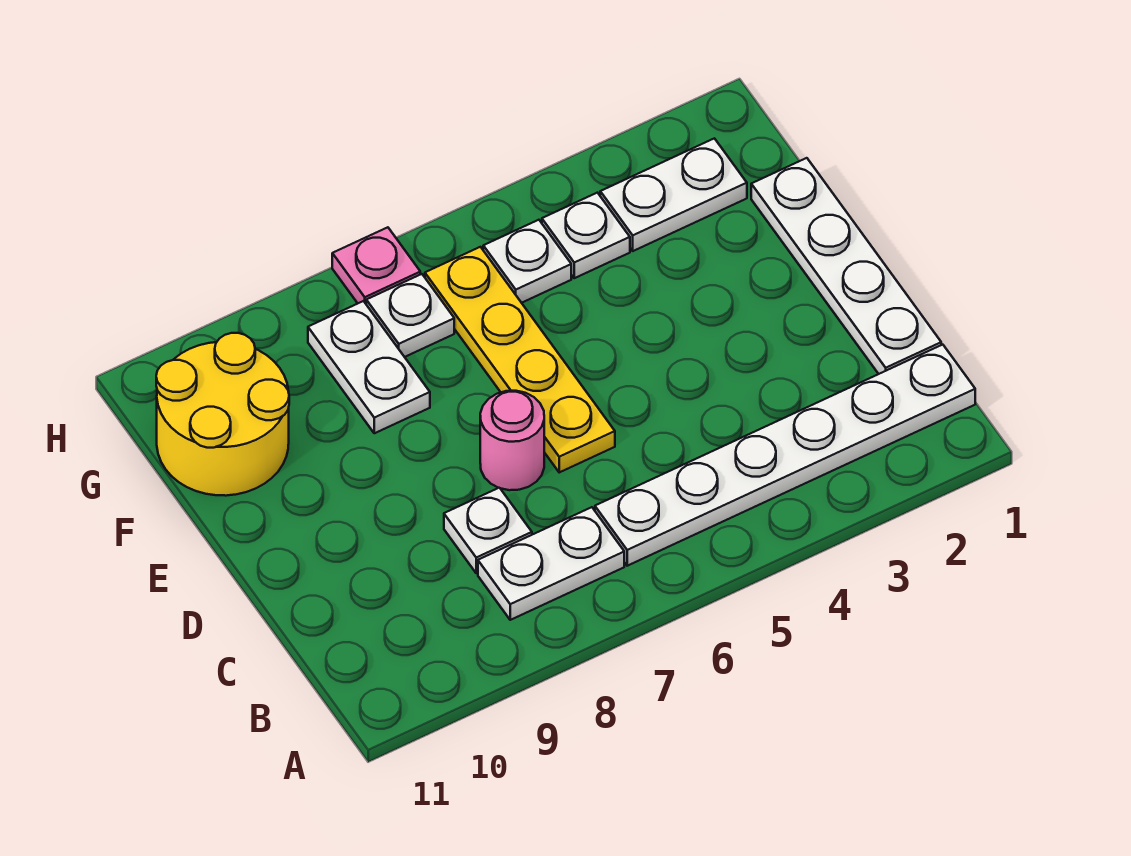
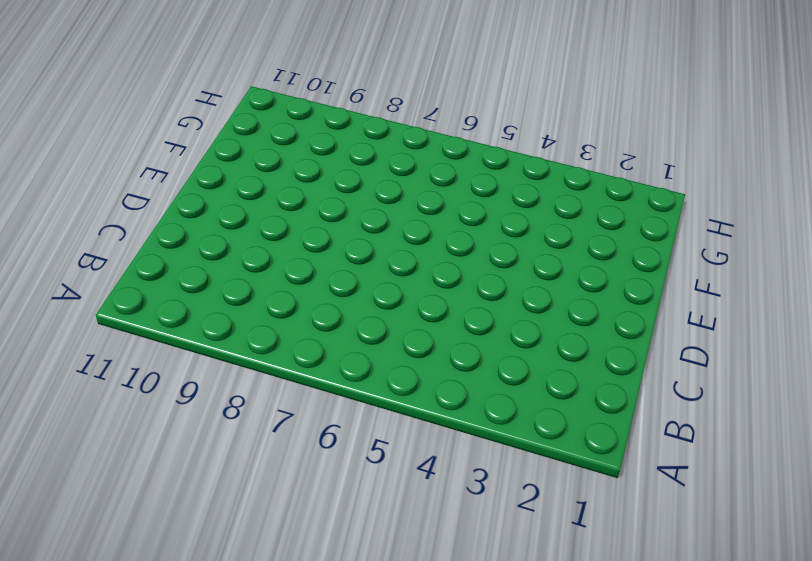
none -> white plate B1:B6 level 1
none -> white plate B7:B8 level 1
none -> white plate C1:F1 level 1

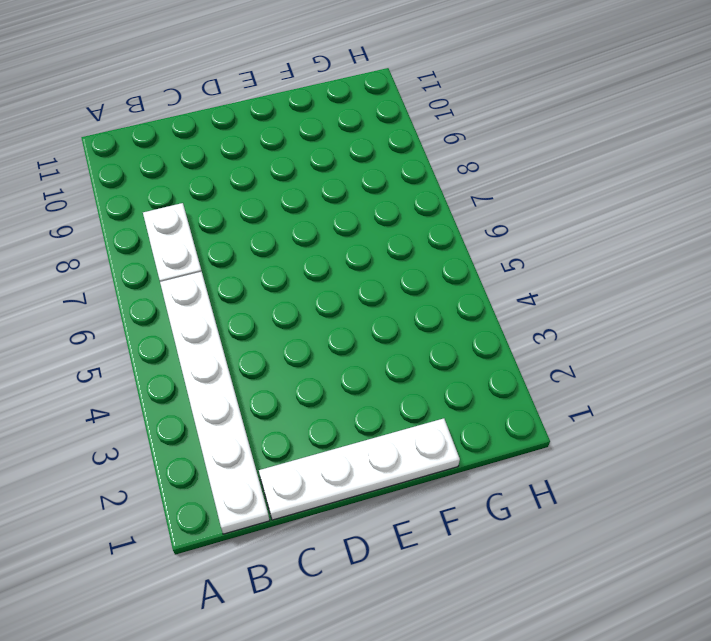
none -> white plate C8 level 1
none -> yellow plate D6:G6 level 1
none -> pink round brick D7 level 1

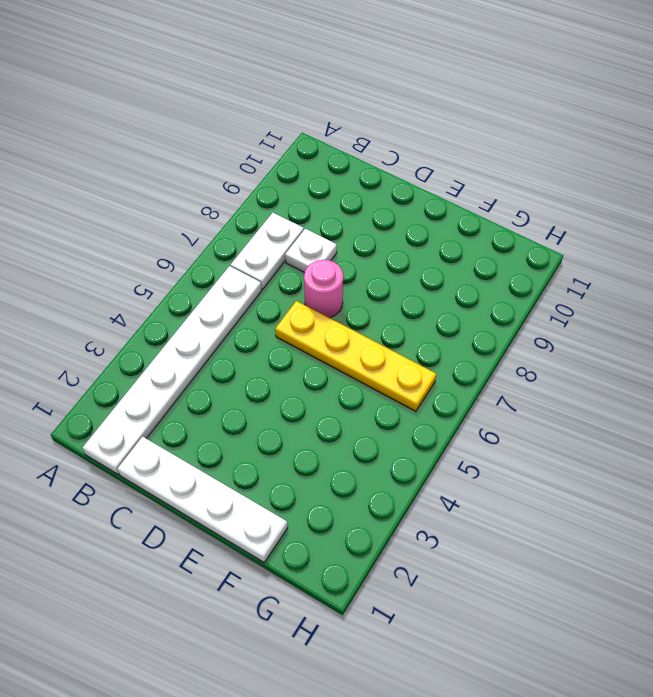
none -> white plate F8:G8 level 1
none -> yellow round brick F10:G11 level 1
none -> white plate G2:G3 level 1

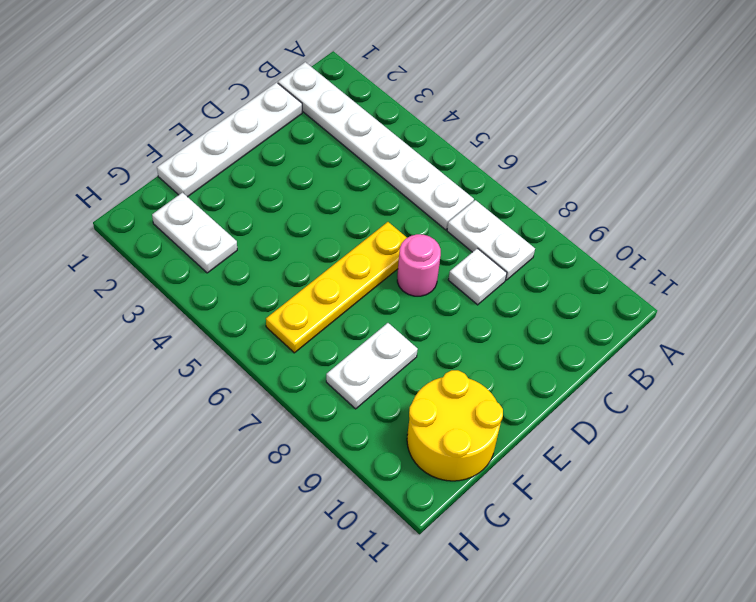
none -> white plate G4 level 1
none -> white plate G5 level 1
none -> white plate G7 level 1

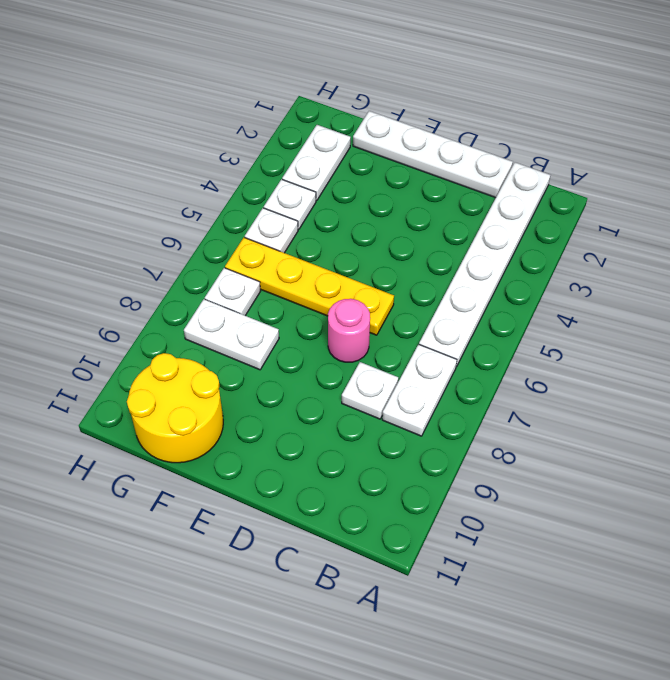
none -> pink plate H7 level 1

